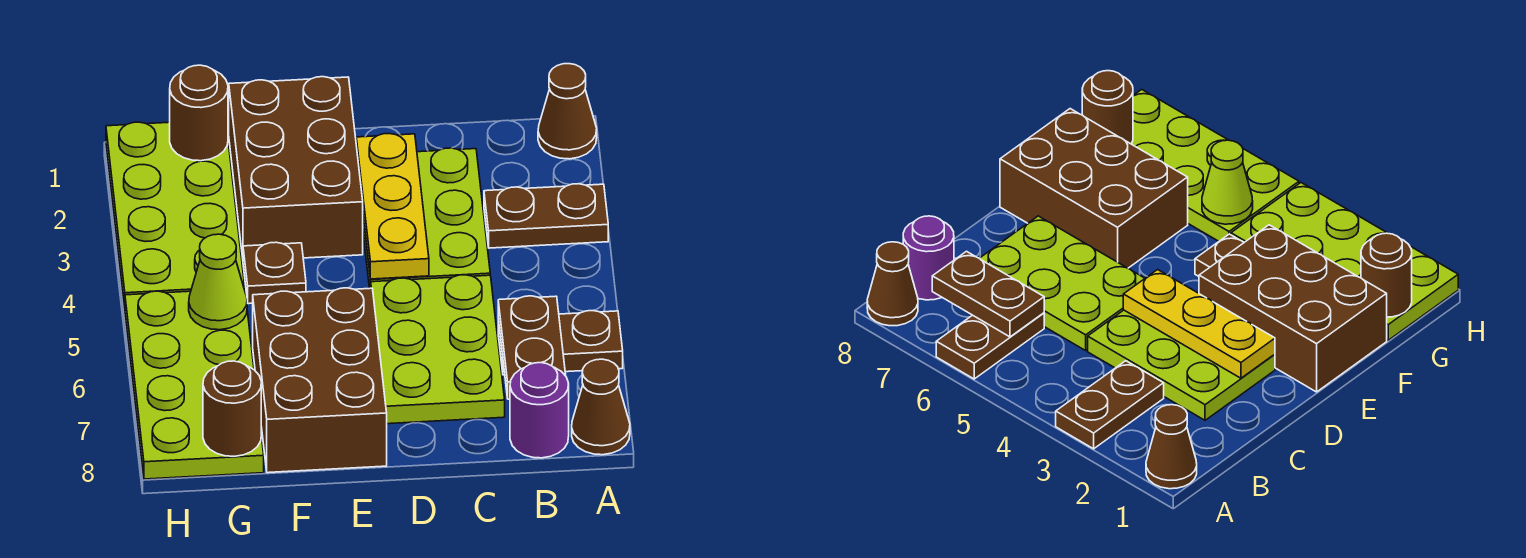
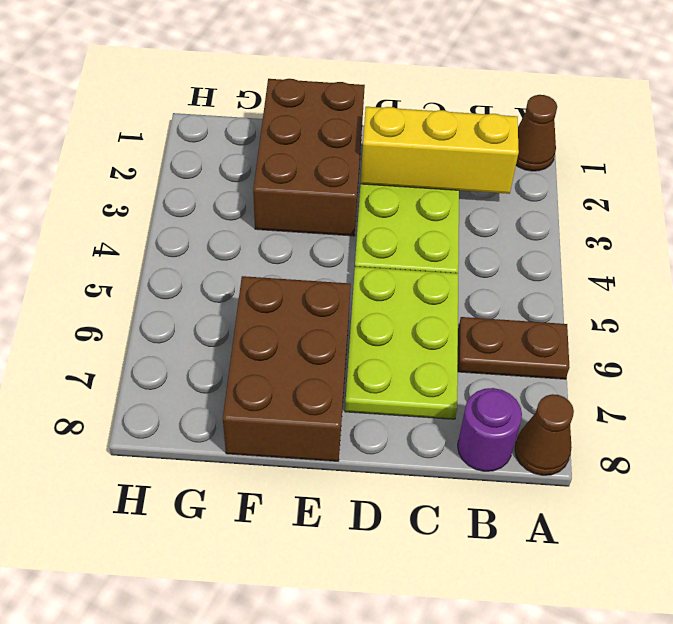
yellow brick B2:D2 level 2 -> yellow plate D2:D4 level 2
none -> brown plate A3:B3 level 1
none -> brown plate F4 level 1
none -> lime plate G1:H4 level 1

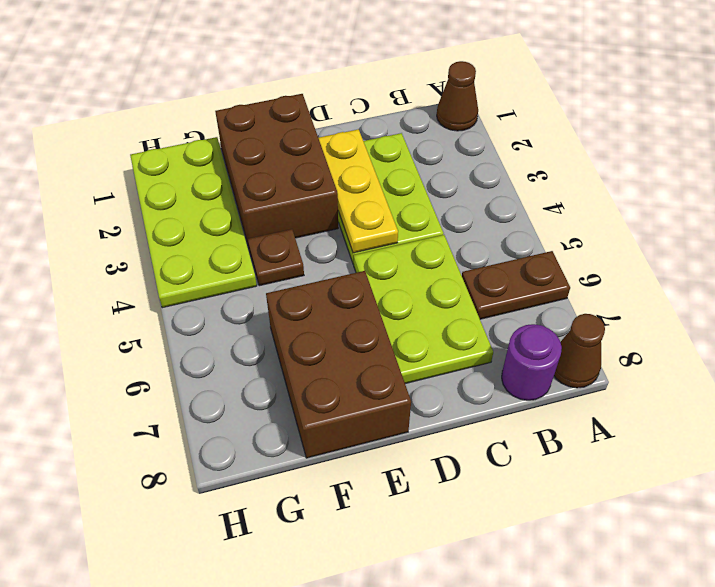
none -> brown plate A3:B3 level 1
none -> lime plate G5:H8 level 1
none -> brown plate B6:B7 level 2

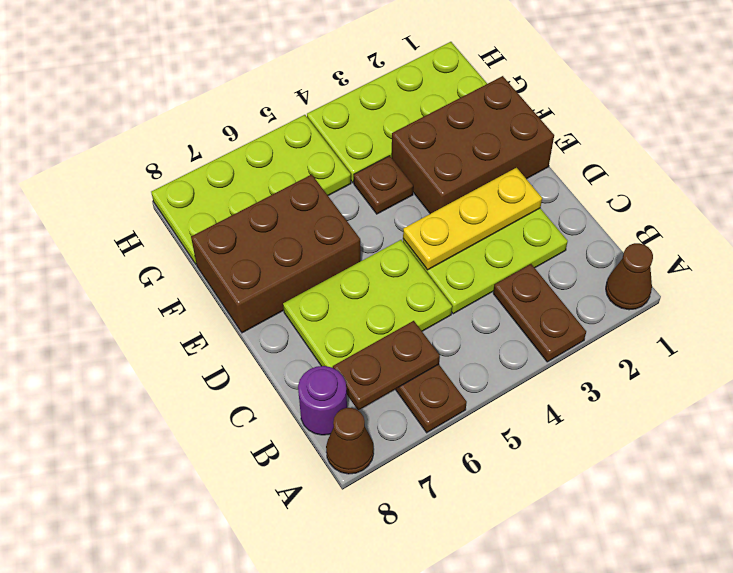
none -> brown round brick G1 level 2
none -> lime cone G5 level 2
none -> brown round brick G8 level 2

